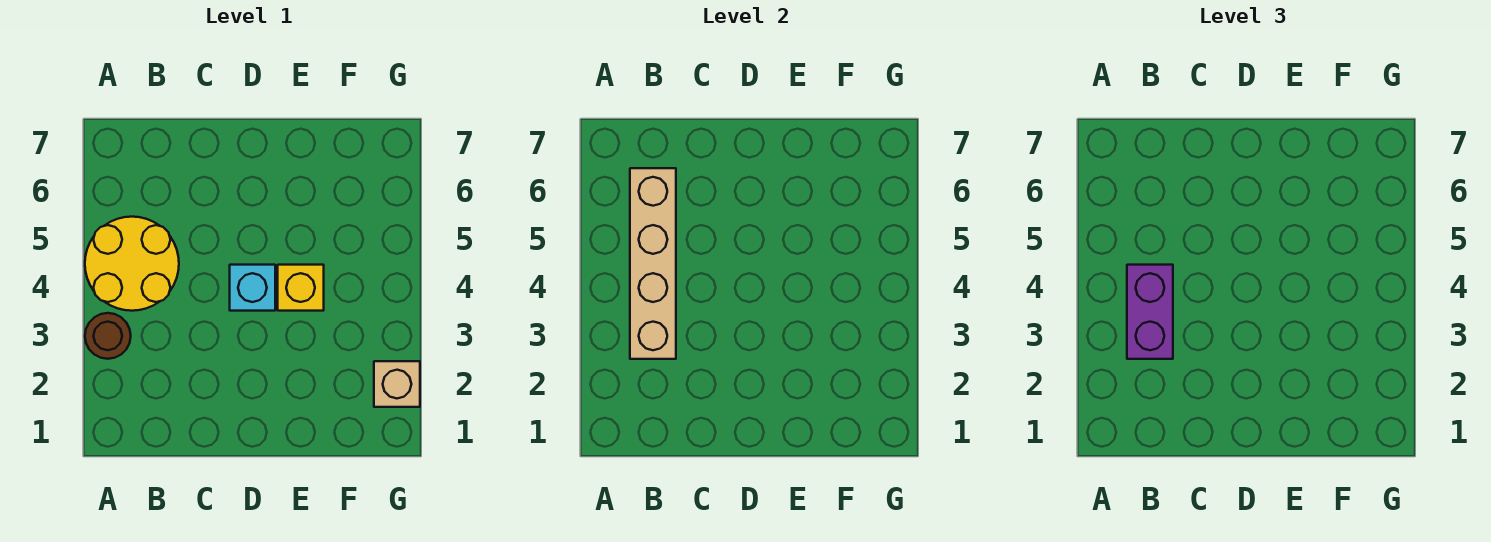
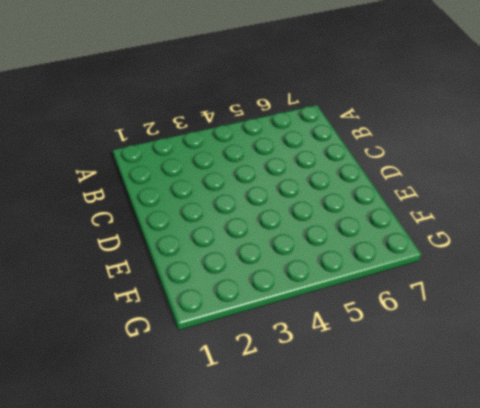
none -> brown round brick A3 level 1
none -> yellow round brick A4:B5 level 1

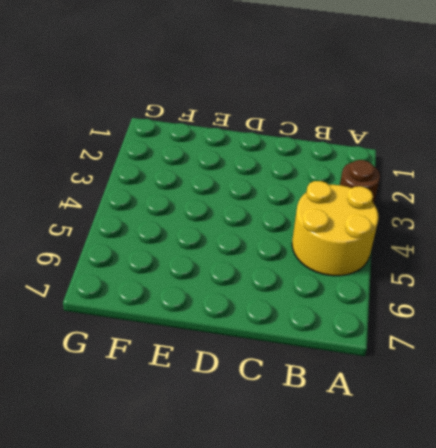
none -> cyan brick D4 level 1
none -> yellow brick E4 level 1

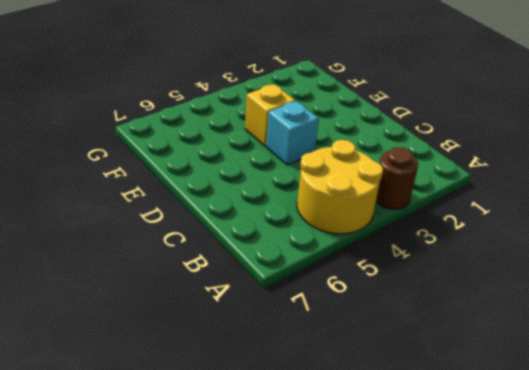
none -> tan brick G2 level 1
none -> tan brick B3:B6 level 2

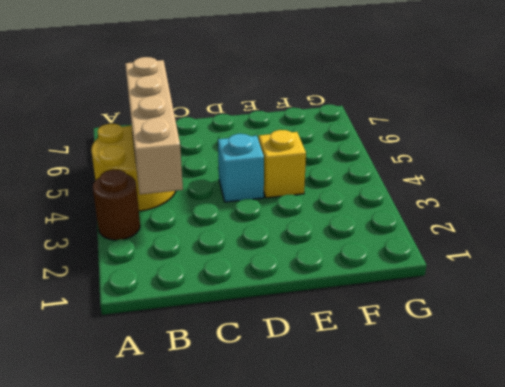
none -> tan brick G2 level 1
none -> purple brick B3:B4 level 3

